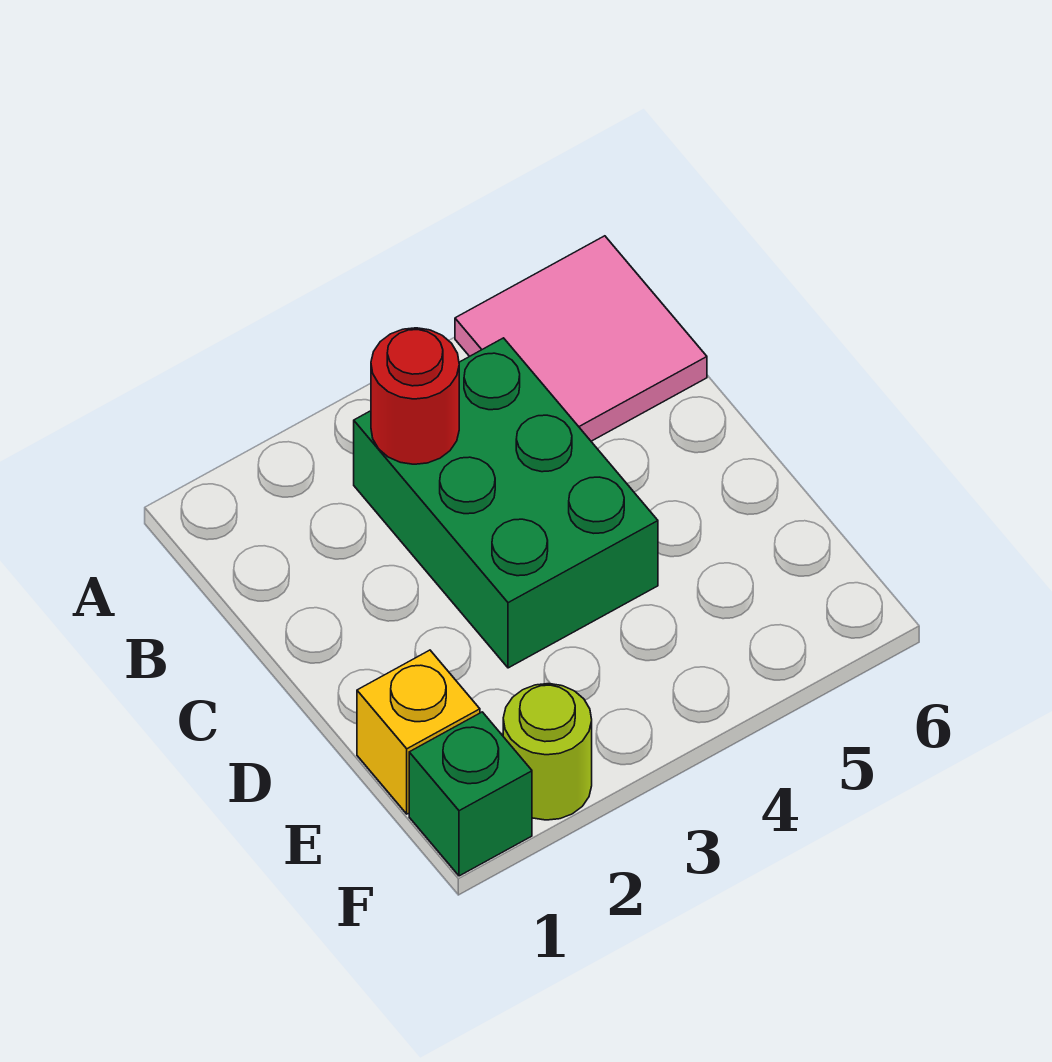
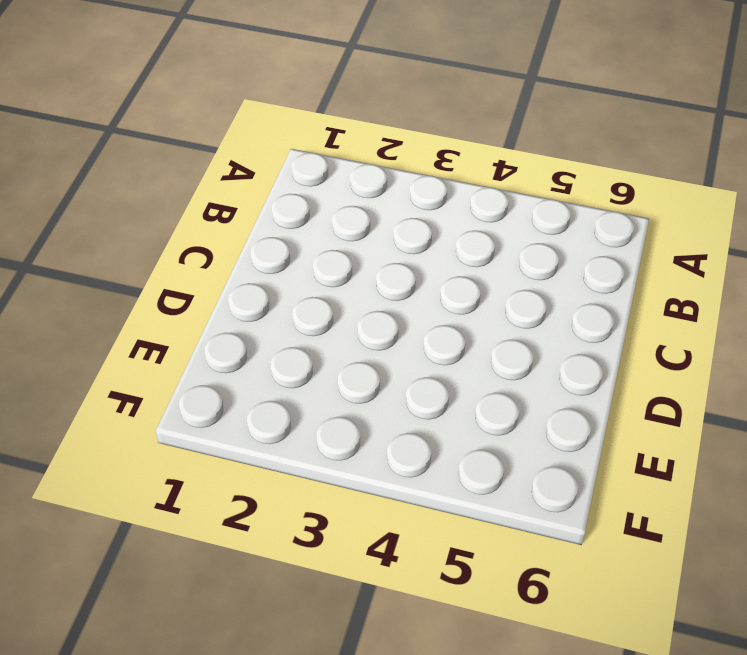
none -> pink tile A5:B6 level 1
none -> green brick B3:D4 level 1

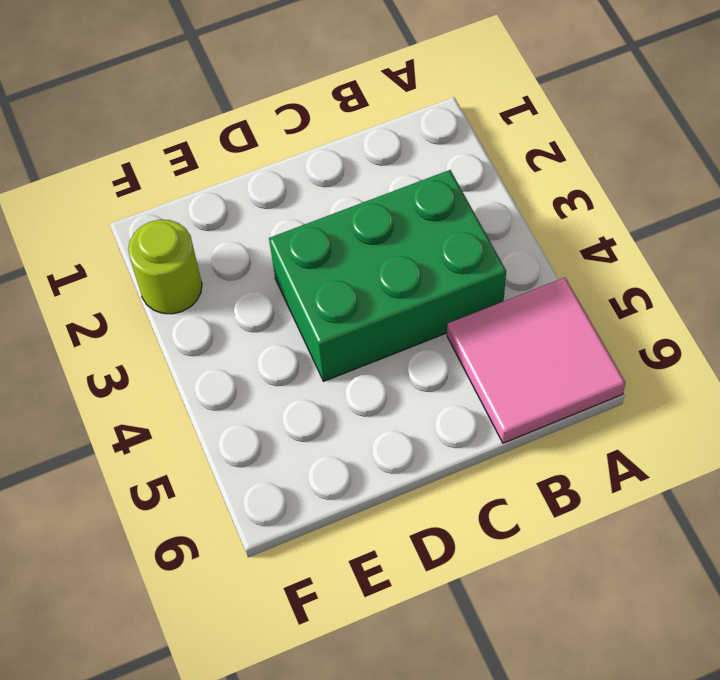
none -> yellow brick E1 level 1
none -> green brick F1 level 1

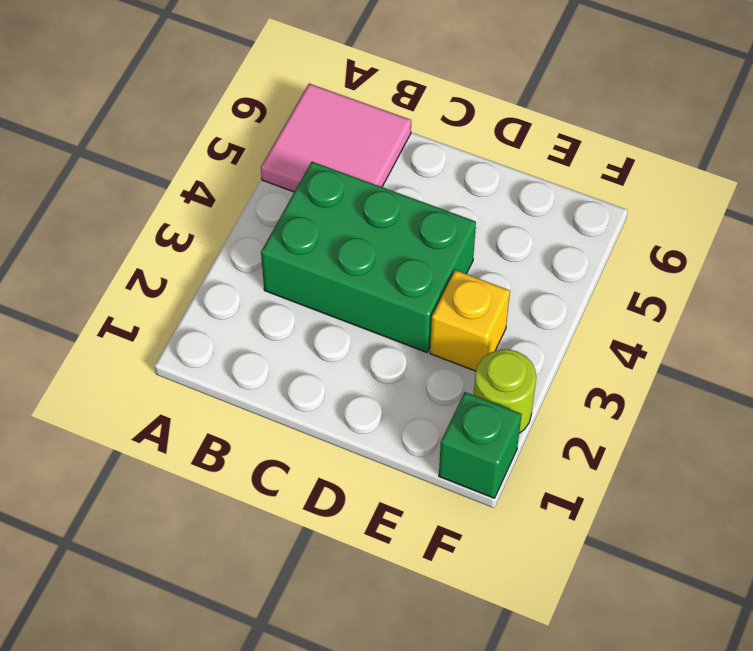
yellow brick E3 level 1 -> yellow brick E1 level 1
none -> red round brick B3 level 2

